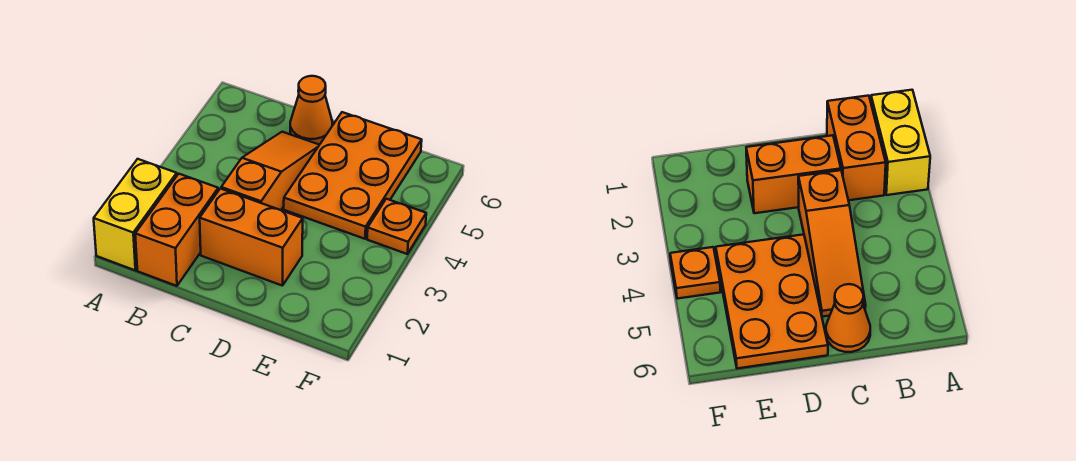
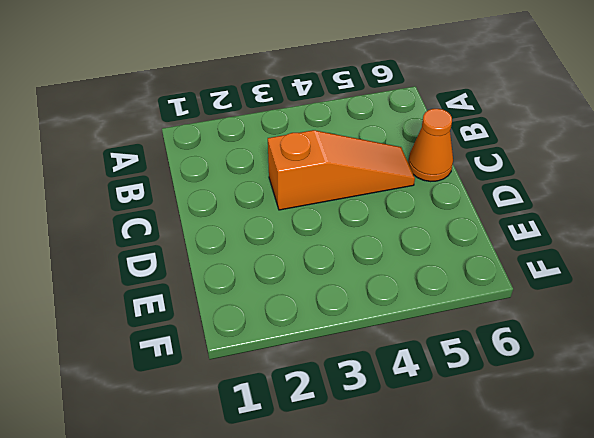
none -> yellow brick A1:A2 level 1
none -> orange brick B1:B2 level 1

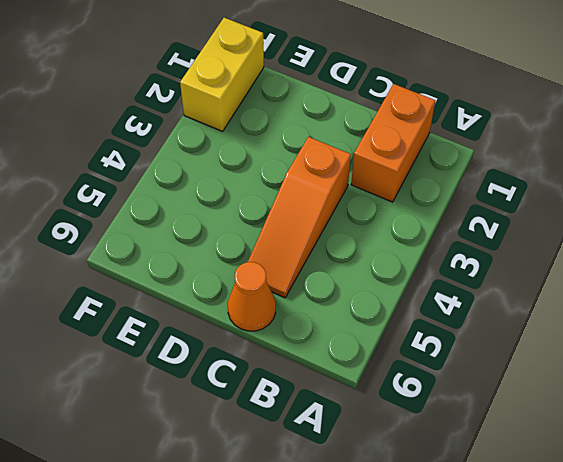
yellow brick F1:F2 level 1 -> yellow brick A1:A2 level 1
none -> orange brick C2:D2 level 1
none -> orange plate D4:E6 level 1

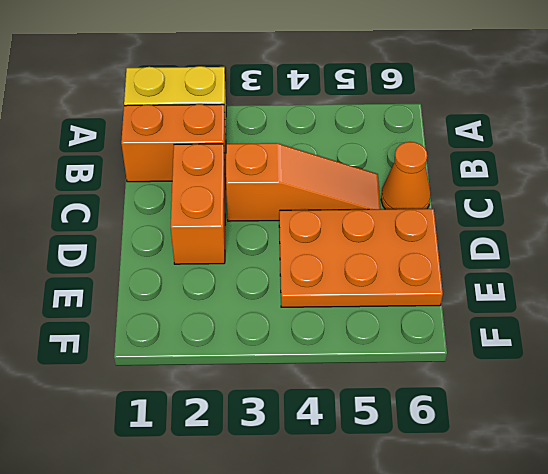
none -> orange plate F4 level 1

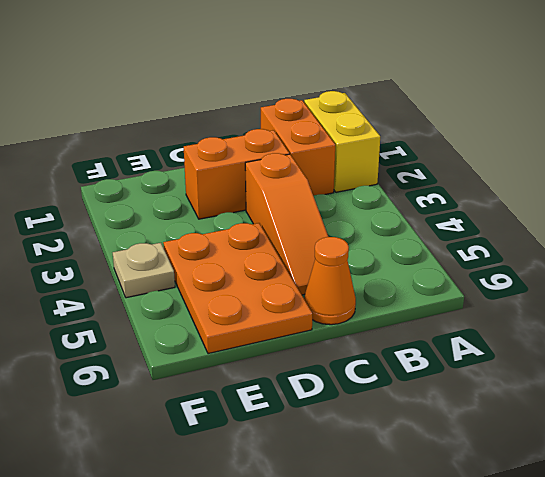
tan plate F4 level 1 -> orange plate F4 level 1

